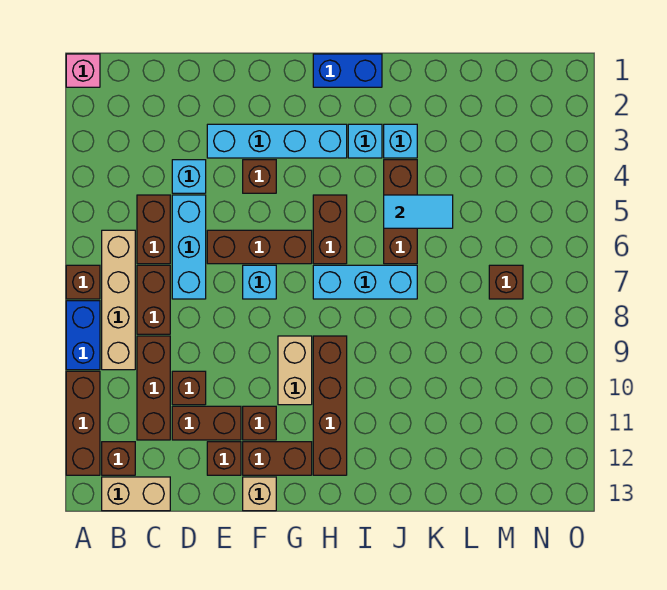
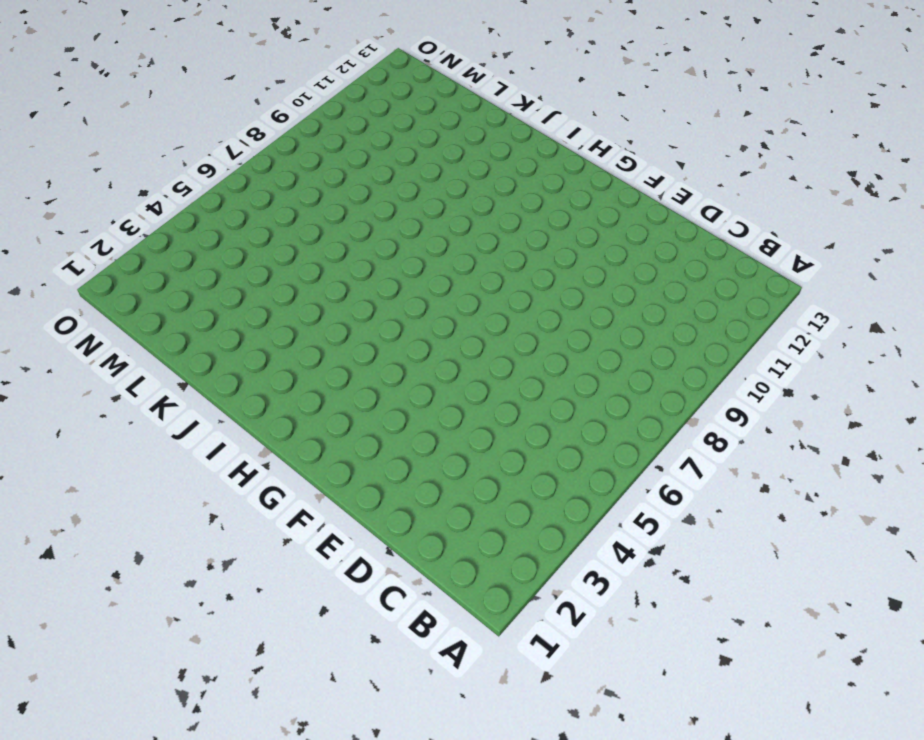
none -> pink brick A1 level 1
none -> brown brick A7 level 1
none -> blue brick A8:A9 level 1
none -> brown brick A10:A12 level 1

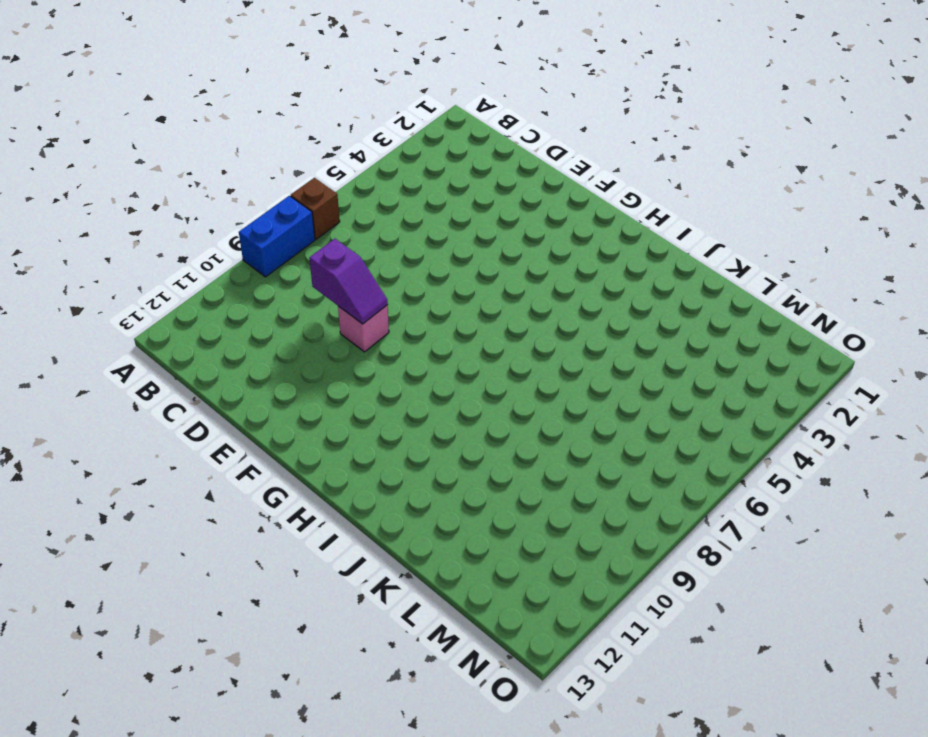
purple slope D9:E9 level 2 top D -> none
pink brick E9 level 1 -> pink brick A1 level 1
none -> brown brick A10:A12 level 1
none -> tan brick B6:B9 level 1
none -> brown brick B12 level 1
none -> tan brick B13:C13 level 1

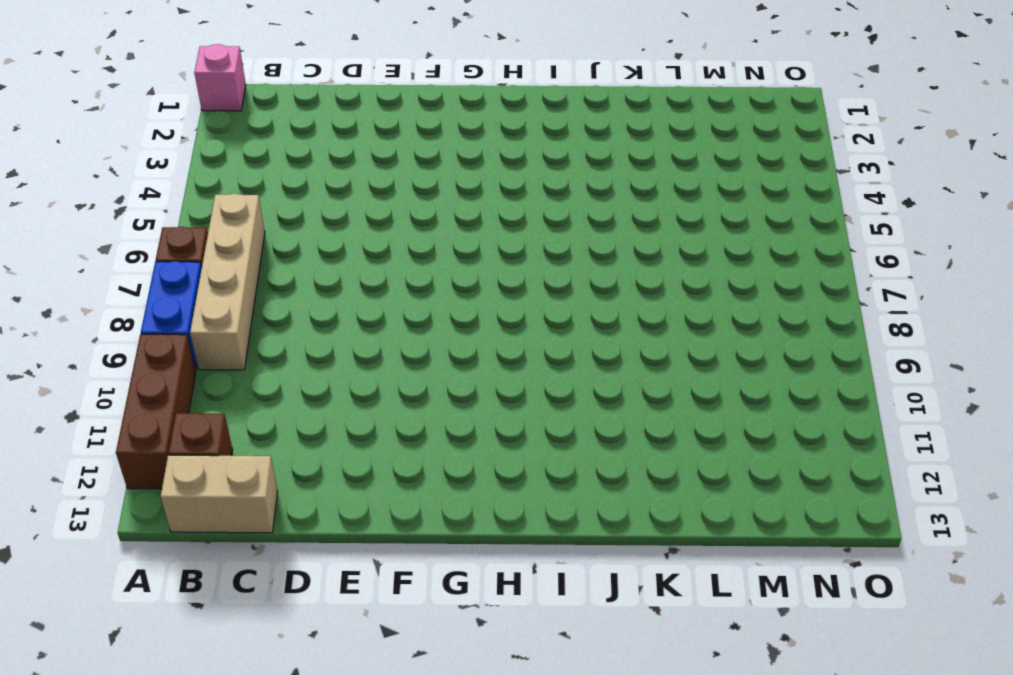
none -> brown brick C5:C6 level 1
none -> brown brick C7:C8 level 1
none -> brown brick C9:C11 level 1
none -> cyan brick D4 level 1

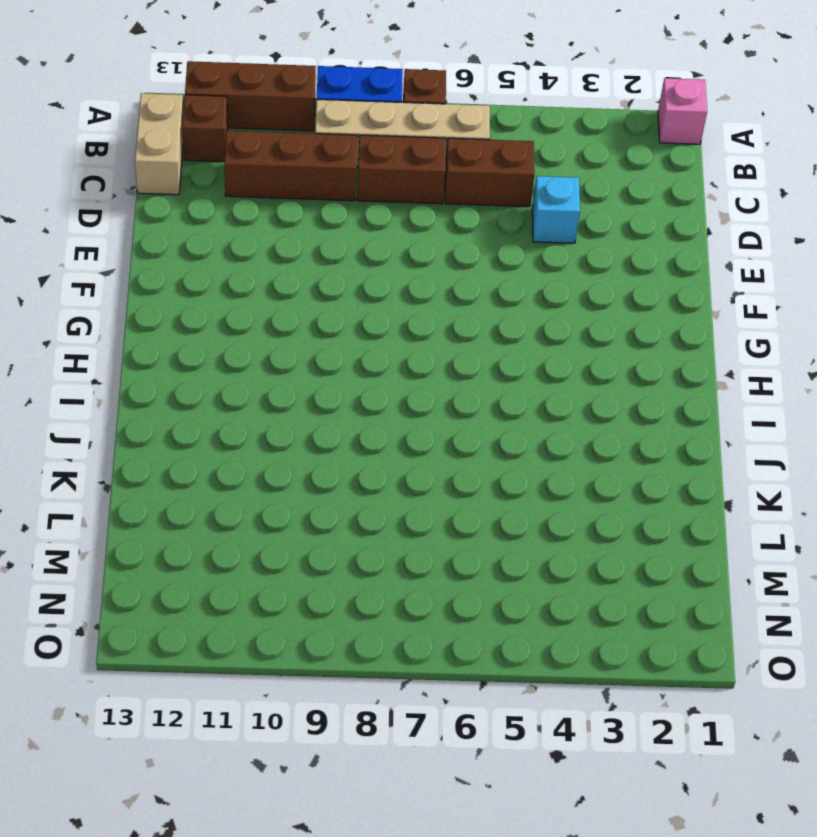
none -> cyan brick D5:D7 level 1
none -> brown brick D10 level 1
none -> brown brick D11:E11 level 1
none -> cyan brick E3:H3 level 1

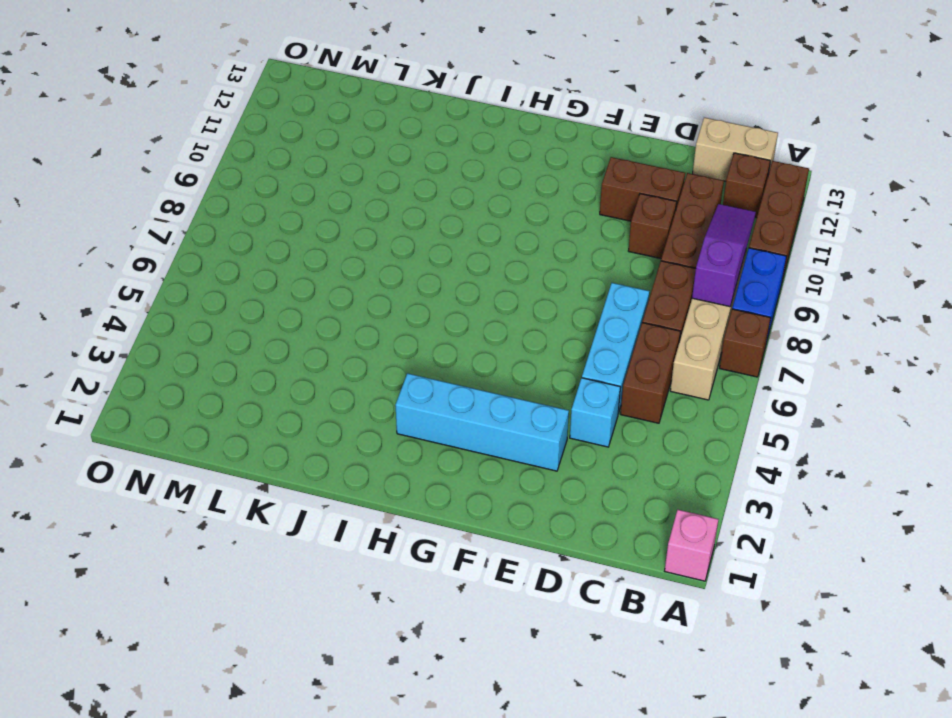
purple slope B8:B10 level 2 top 8 -> none
none -> brown brick E6:G6 level 1
none -> brown brick E12 level 1
none -> brown brick F4 level 1
none -> cyan brick F7 level 1

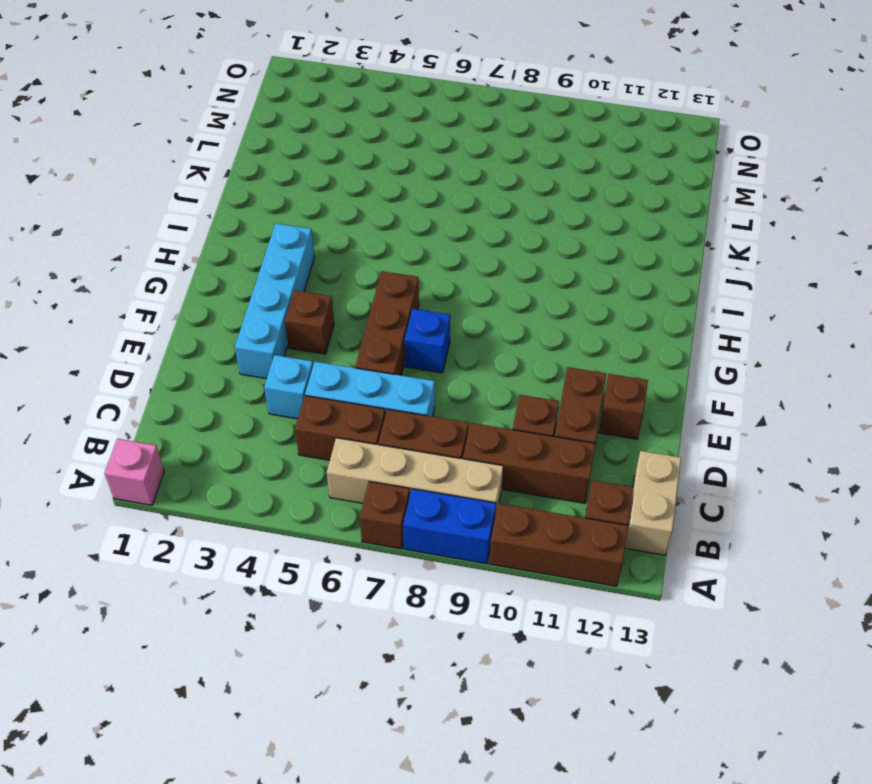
blue brick F7 level 1 -> cyan brick F7 level 1
none -> brown brick F11 level 1
none -> brown brick F12:G12 level 1
none -> tan brick F13 level 1
none -> tan brick G9:G10 level 1

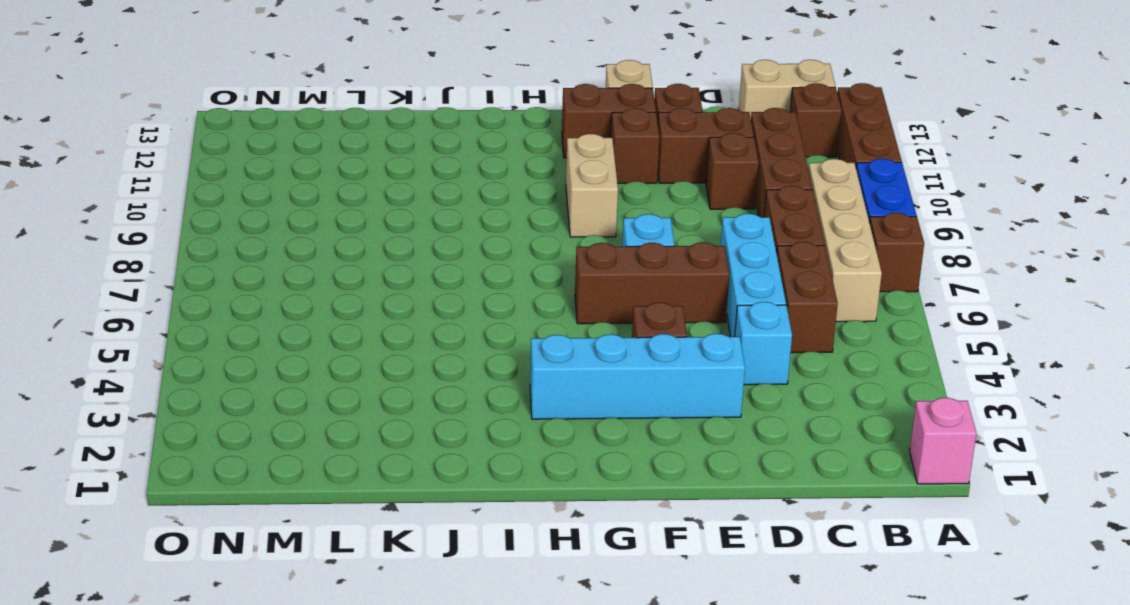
none -> blue brick H1:I1 level 1
none -> brown brick H5:H6 level 1
none -> cyan brick H7:J7 level 1
none -> brown brick H9:H12 level 1

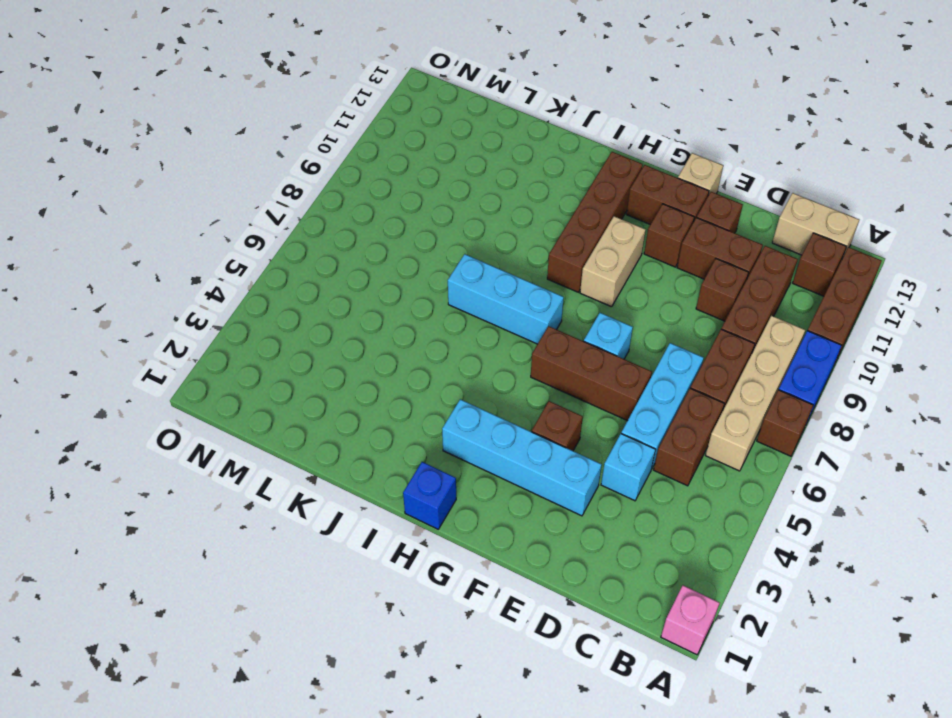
blue brick H1 level 1 -> blue brick H1:I1 level 1
none -> brown brick H5:H6 level 1
none -> cyan brick I3 level 1
none -> cyan brick J3 level 1
none -> brown brick J4:J6 level 1

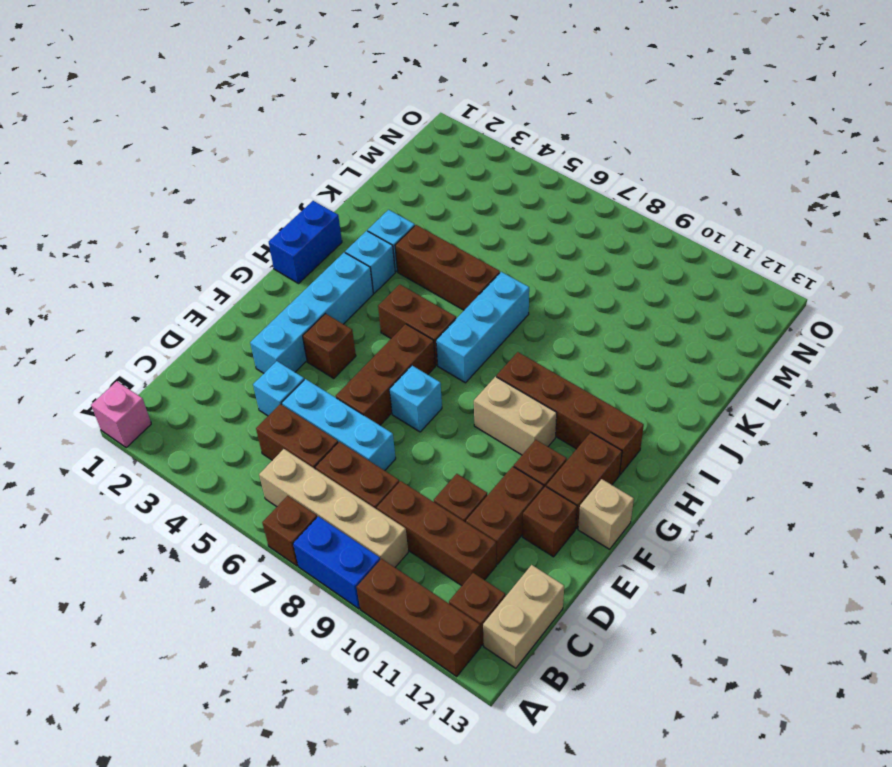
none -> brown brick M7 level 1
none -> cyan tile J5:K5 level 2

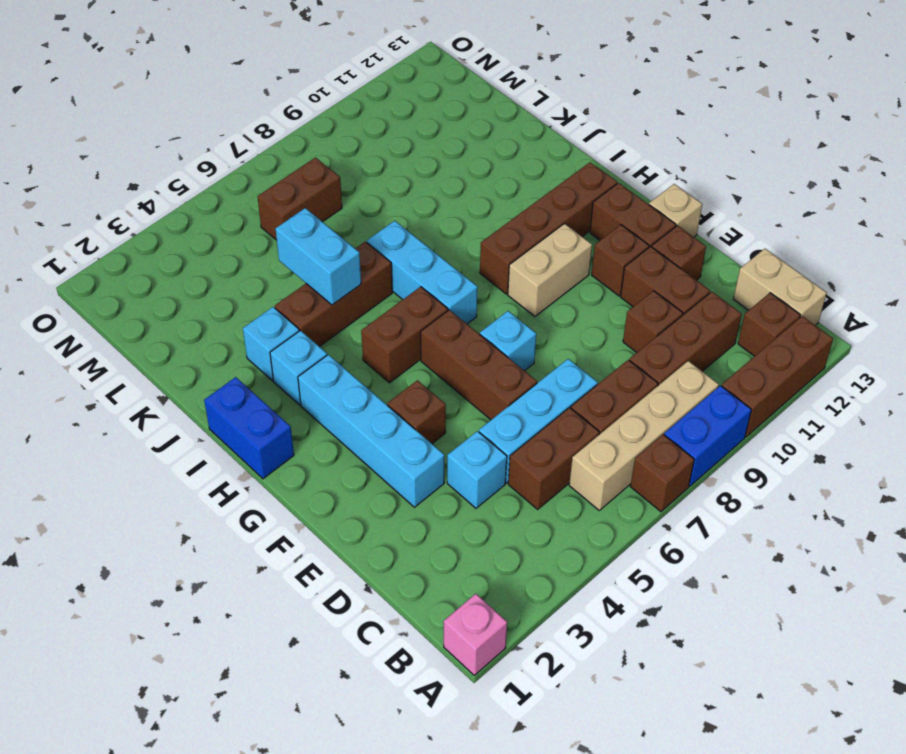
cyan brick J5:K5 level 2 -> cyan tile J5:K5 level 2
brown brick M6:M7 level 1 -> brown brick M7 level 1

